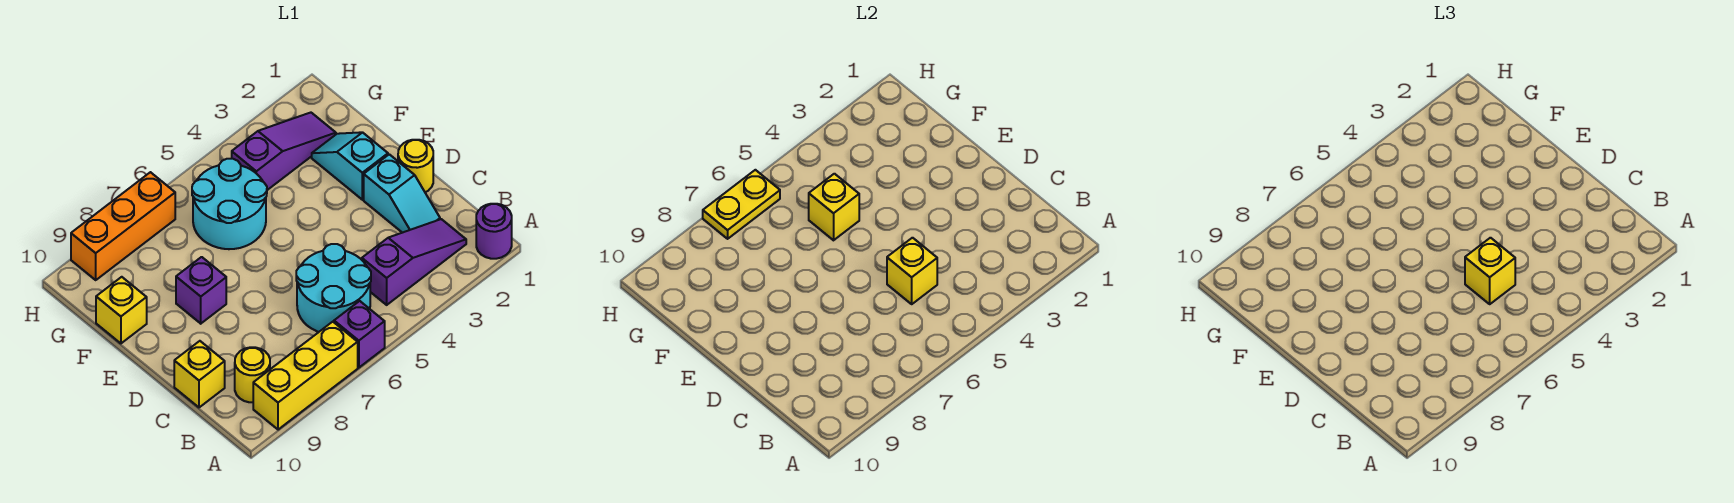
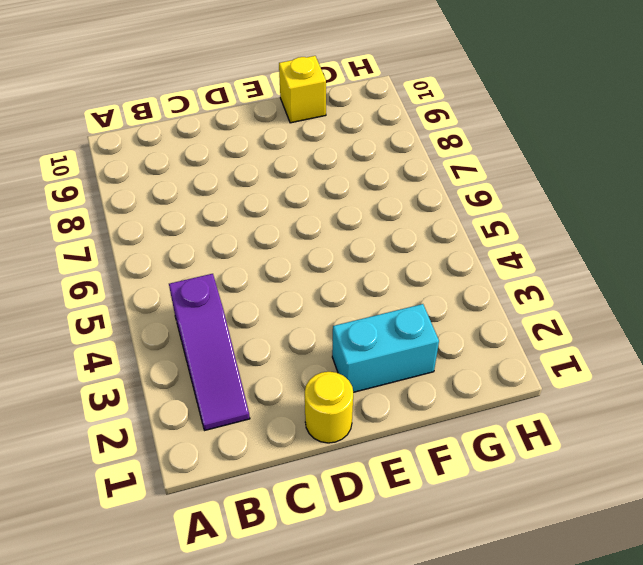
cyan brick E2:F2 level 1 -> cyan slope E2:F2 level 1 top E
none -> purple round brick A1 level 1
none -> purple brick A6 level 1
none -> yellow brick A7:A9 level 1

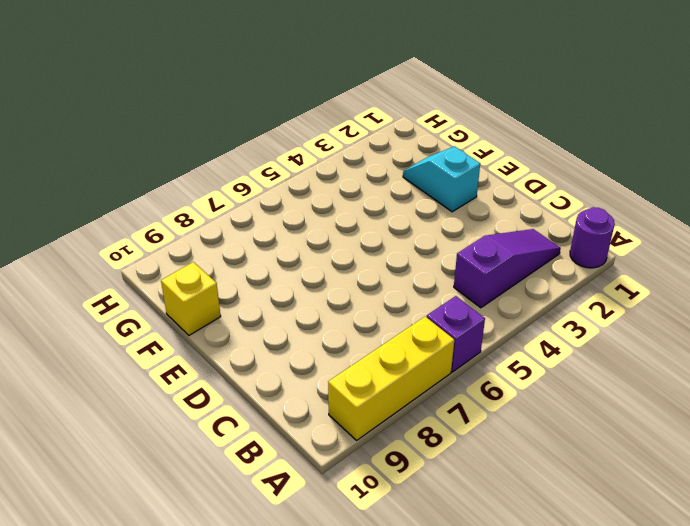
none -> cyan round brick B5:C6 level 1
none -> yellow round brick B9 level 1
none -> cyan slope C2:D2 level 1 top D

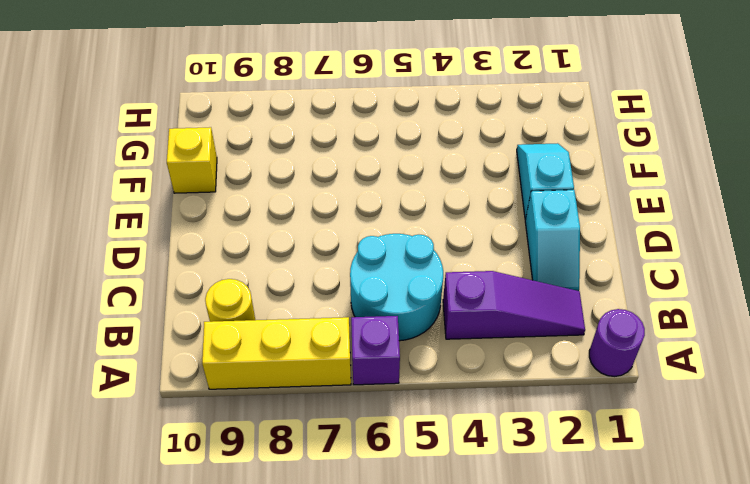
none -> yellow brick C10 level 1
none -> yellow round brick D1 level 1
none -> purple brick E8 level 1

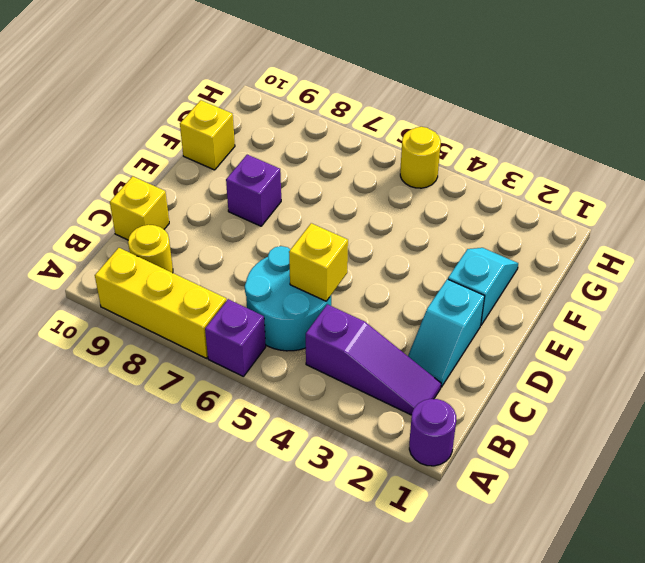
yellow round brick H5 level 1 -> yellow round brick D1 level 1
none -> cyan round brick F5:G6 level 1
none -> purple slope G2:G4 level 1 top 4
none -> orange brick H7:H9 level 1

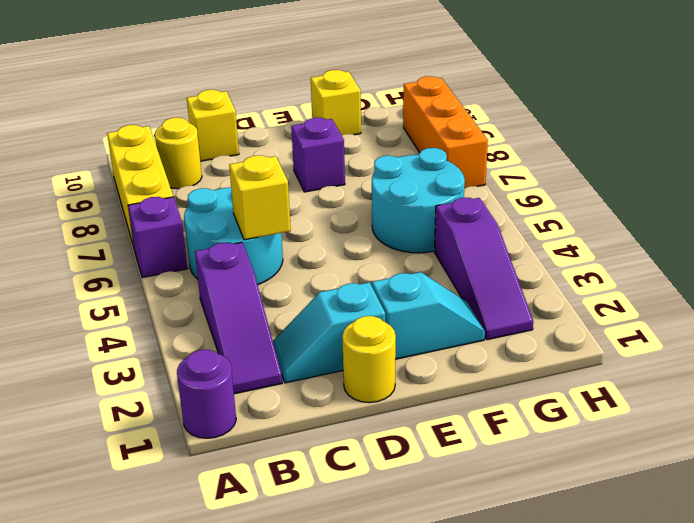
none -> yellow brick F5 level 2
none -> yellow plate H6:H7 level 2
none -> yellow brick C5 level 3

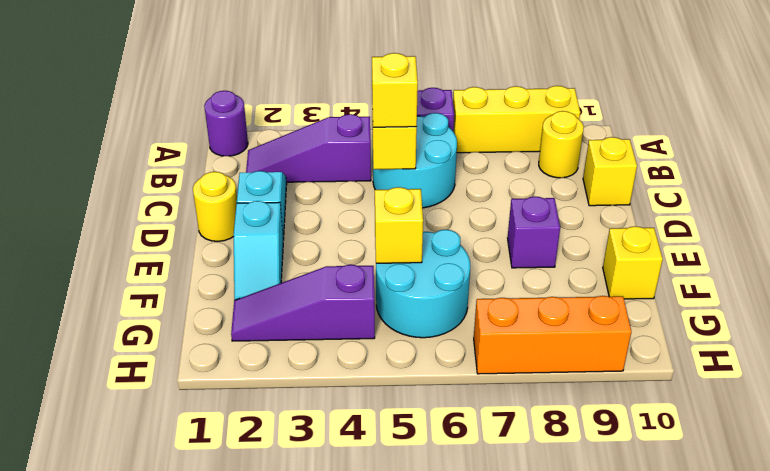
none -> yellow plate H6:H7 level 2

